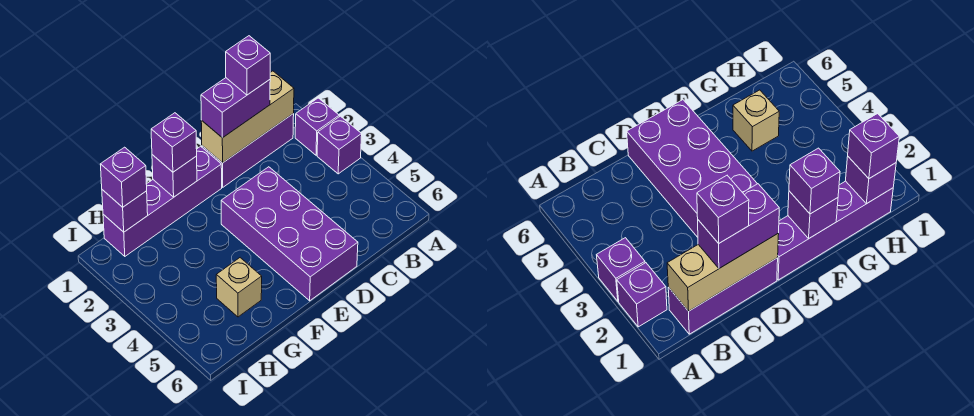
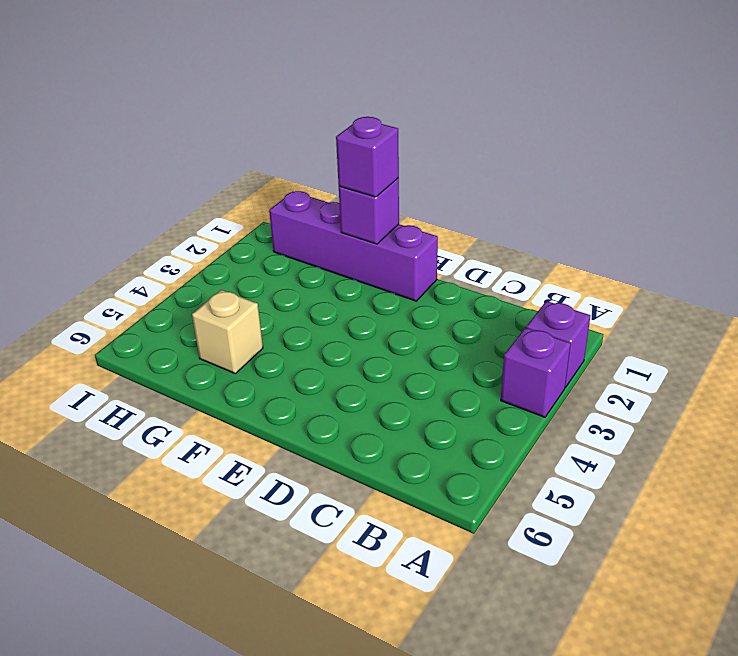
none -> purple brick B1:D1 level 1
none -> purple brick D3:E6 level 1
none -> tan brick B1:D1 level 2

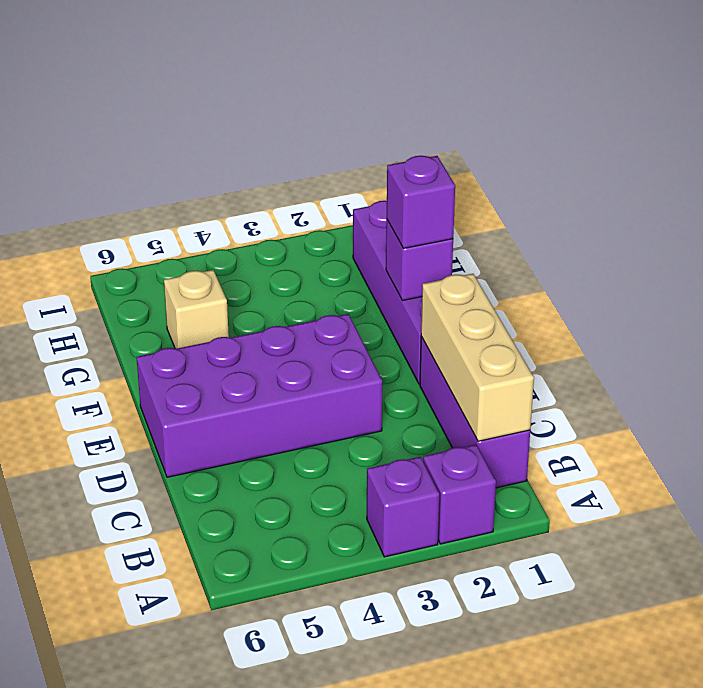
none -> purple brick H1 level 2
none -> purple brick C1:D1 level 3
none -> purple brick H1 level 3

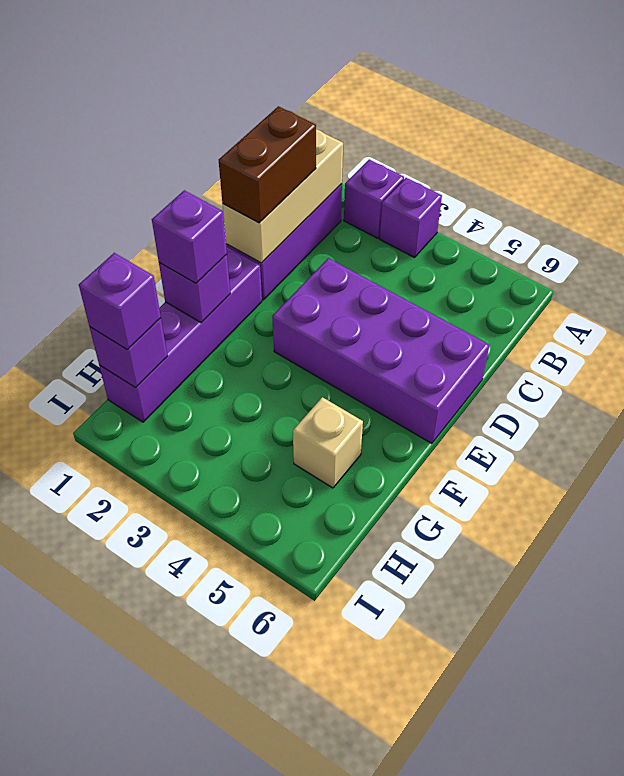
brown brick C1:D1 level 3 -> purple brick C1:D1 level 3
none -> purple brick C1 level 4

